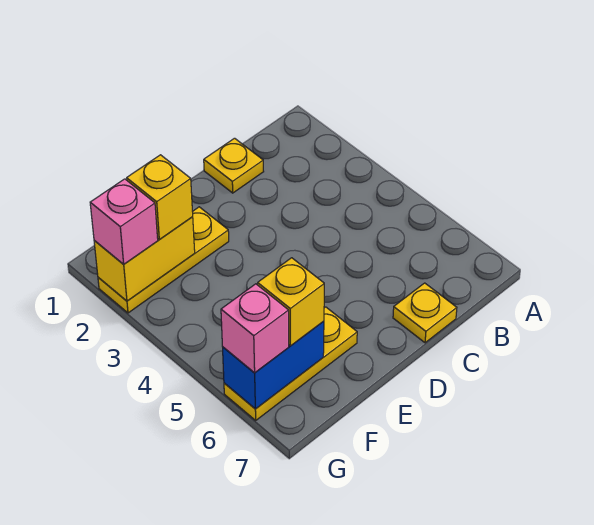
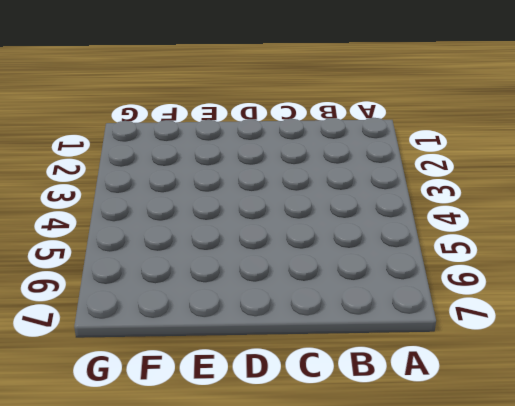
none -> yellow plate C1 level 1
none -> yellow plate C7 level 1

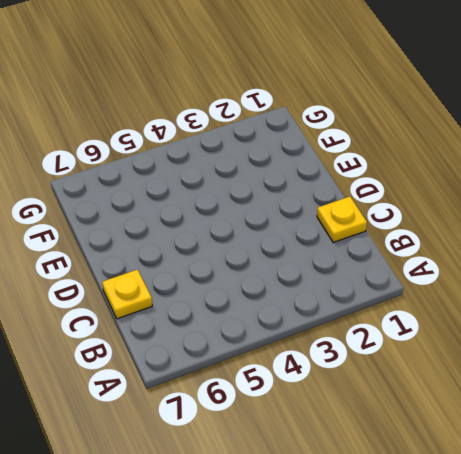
none -> yellow plate E2:G2 level 1
none -> yellow plate E6:G6 level 1

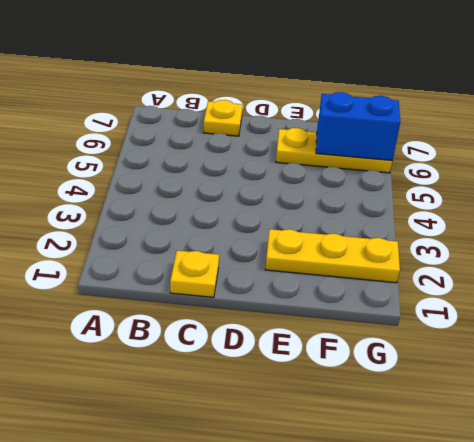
none -> yellow brick F2:G2 level 2
none -> yellow brick F2 level 3

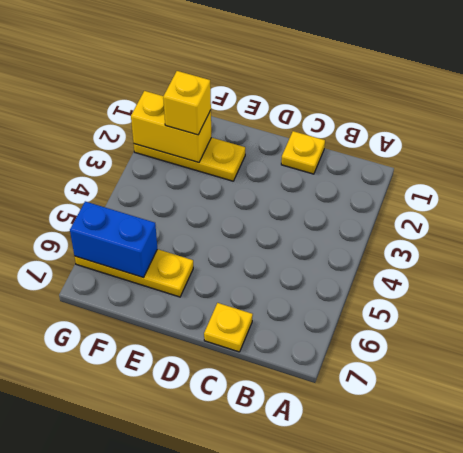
none -> yellow brick F6 level 3
none -> pink brick G2 level 3

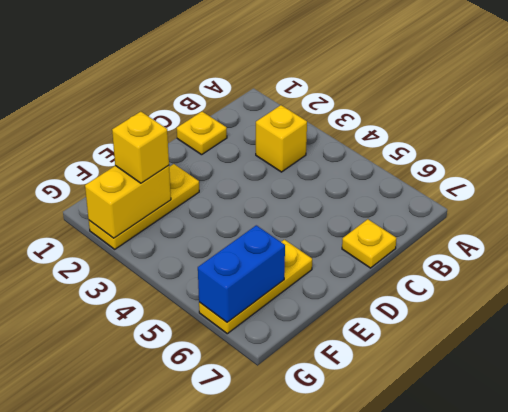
yellow brick B3 level 1 -> yellow brick F6 level 3
none -> pink brick G2 level 3
none -> pink brick G6 level 3

